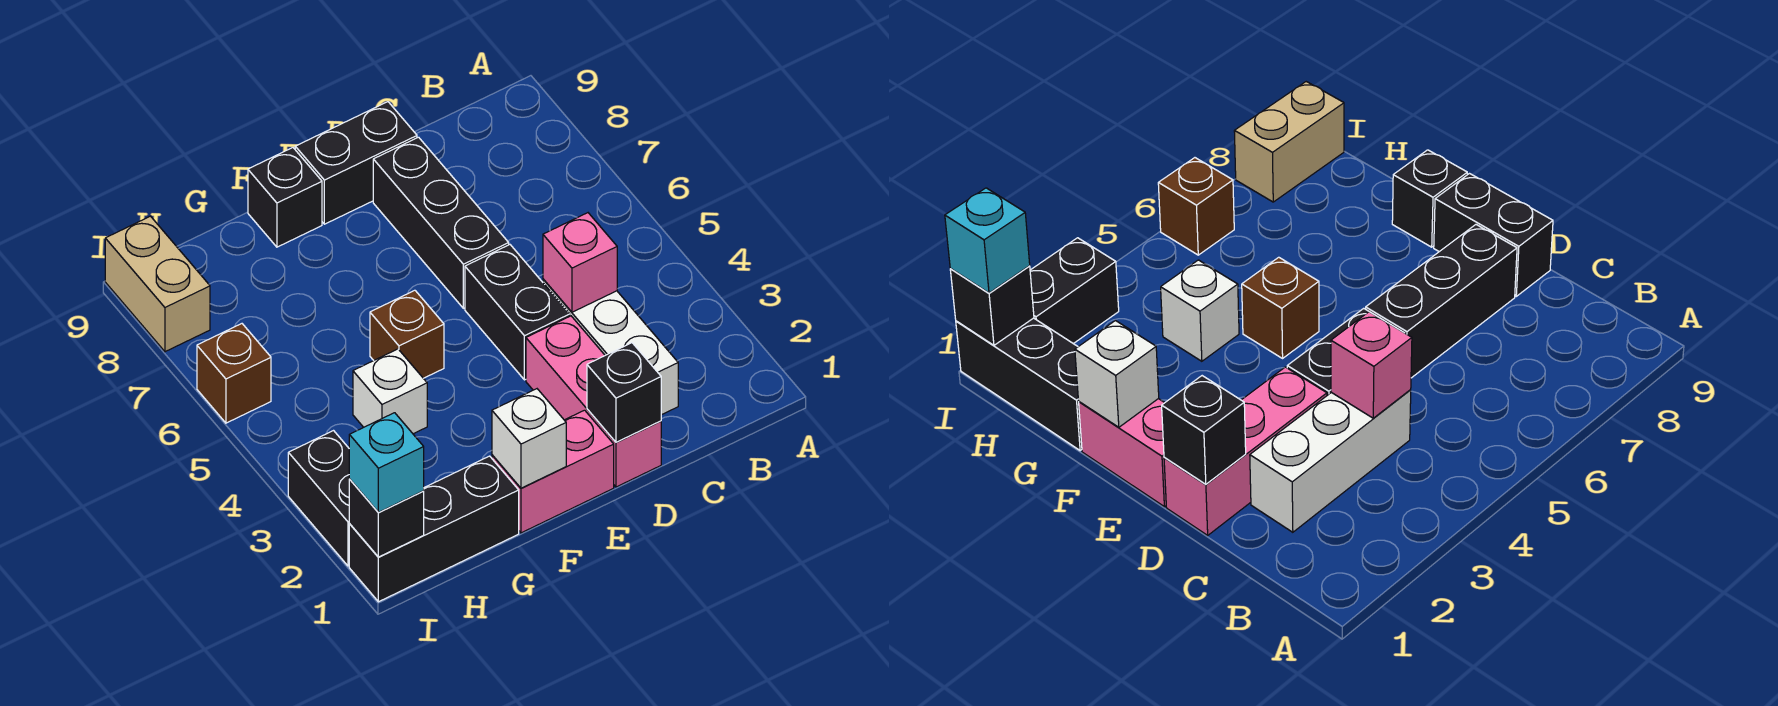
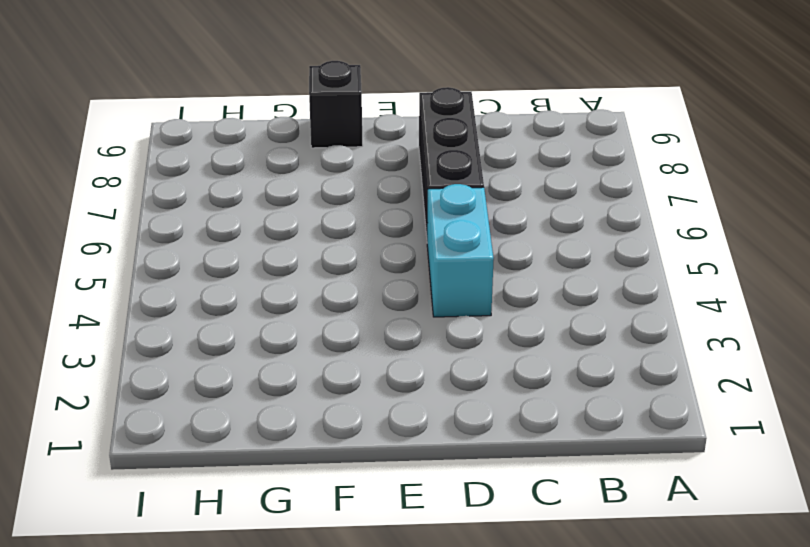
cyan brick D4:D5 level 1 -> black brick D4:D5 level 1
none -> white brick C2:C4 level 1
none -> pink brick D1:D3 level 1
none -> black brick D9:E9 level 1

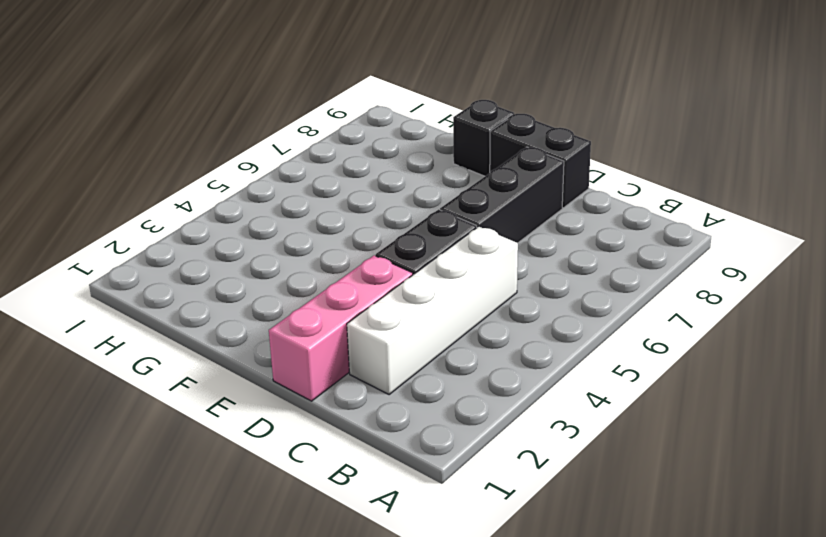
white brick C2:C5 level 1 -> white brick C2:C4 level 1
none -> pink brick E1:F1 level 1
none -> brown brick F5 level 1
none -> black brick G1:I1 level 1

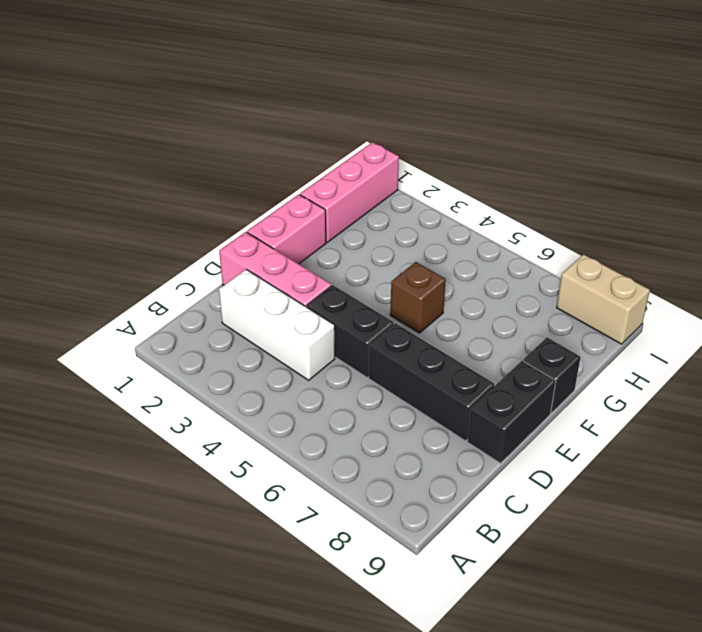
pink brick G1:I1 level 1 -> black brick G1:I1 level 1
none -> white brick G4 level 1
none -> black brick I2:I3 level 1
none -> brown brick I6 level 1

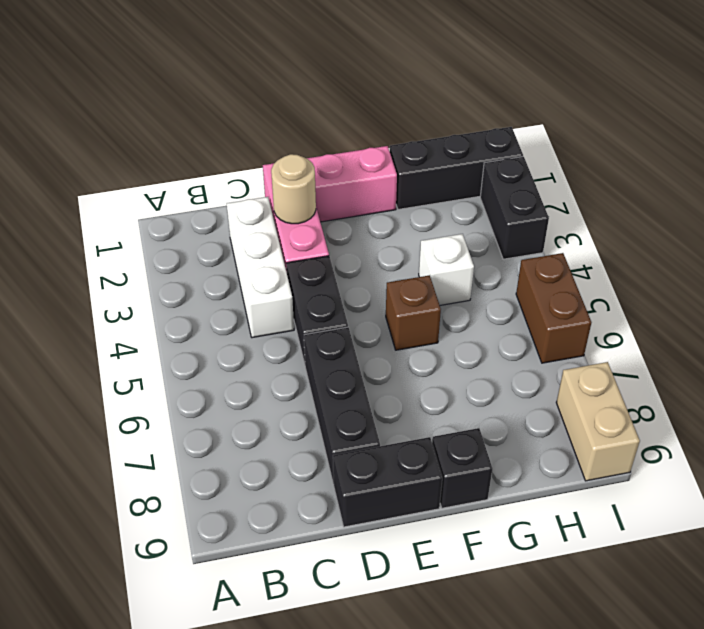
tan round brick D2 level 2 -> none
brown brick I5:I6 level 1 -> brown brick I6 level 1
none -> pink brick C4 level 2
none -> black brick D1 level 2
none -> white brick F1 level 2

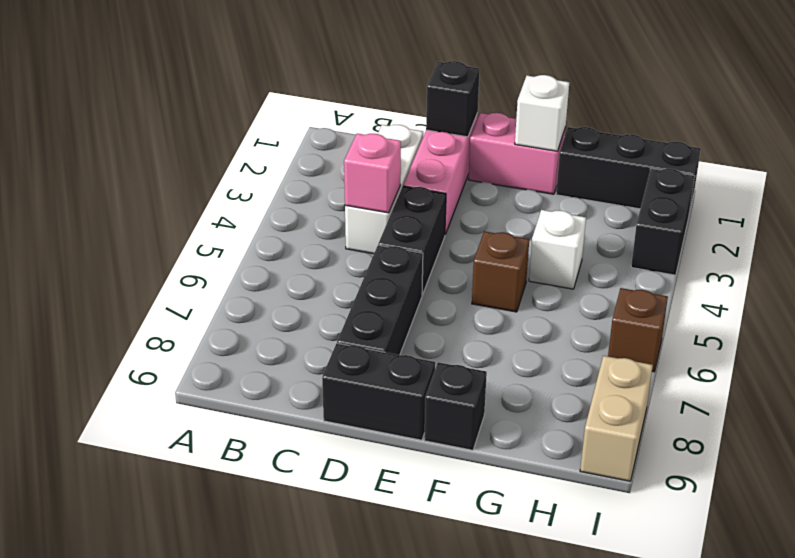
none -> black brick I1 level 2
none -> cyan brick I1 level 3

